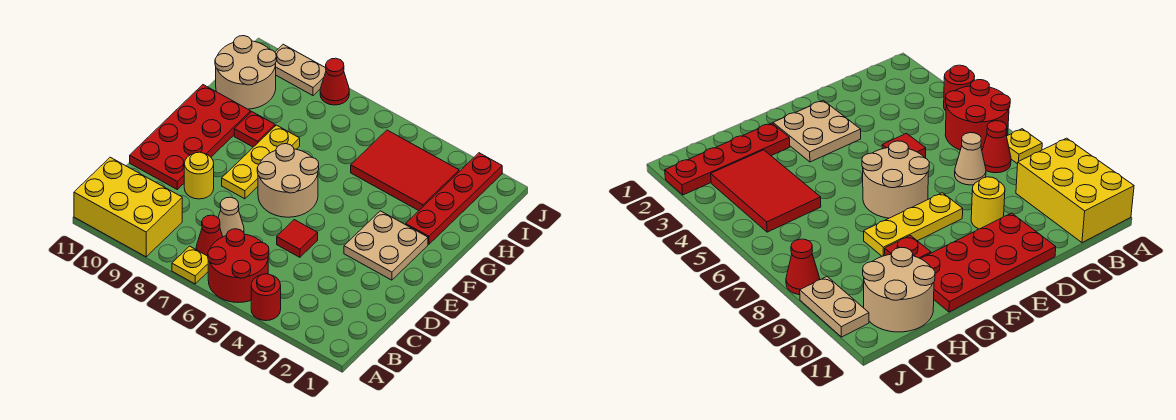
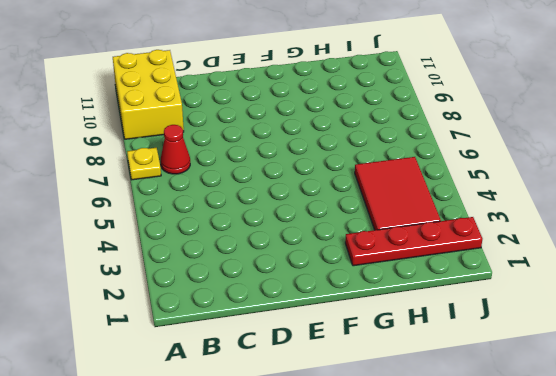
none -> red round brick A4 level 1
none -> red round brick A5:B6 level 1
none -> tan cone C7 level 1

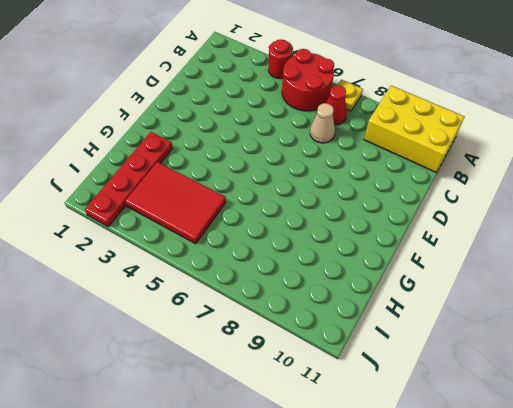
none -> red tile D5 level 1
none -> yellow round brick D9 level 1
none -> red plate D10:G11 level 1

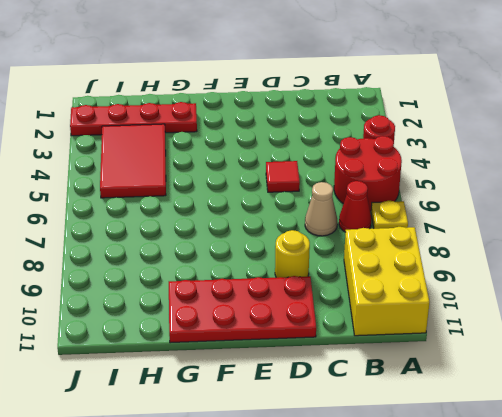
none -> tan plate E2:F3 level 1
none -> tan round brick E6:F7 level 1
none -> yellow plate E8:G8 level 1

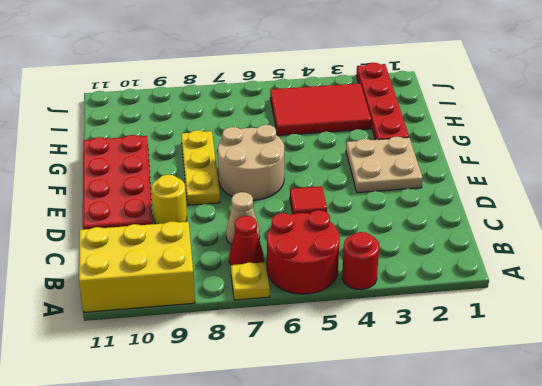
none -> red plate G9 level 1
none -> tan round brick H10:I11 level 1
none -> red cone J8 level 1

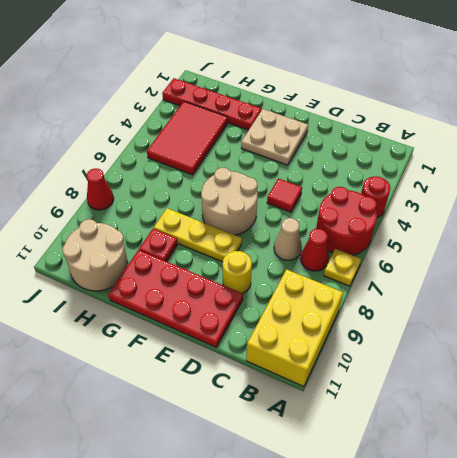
none -> tan plate J9:J10 level 1

